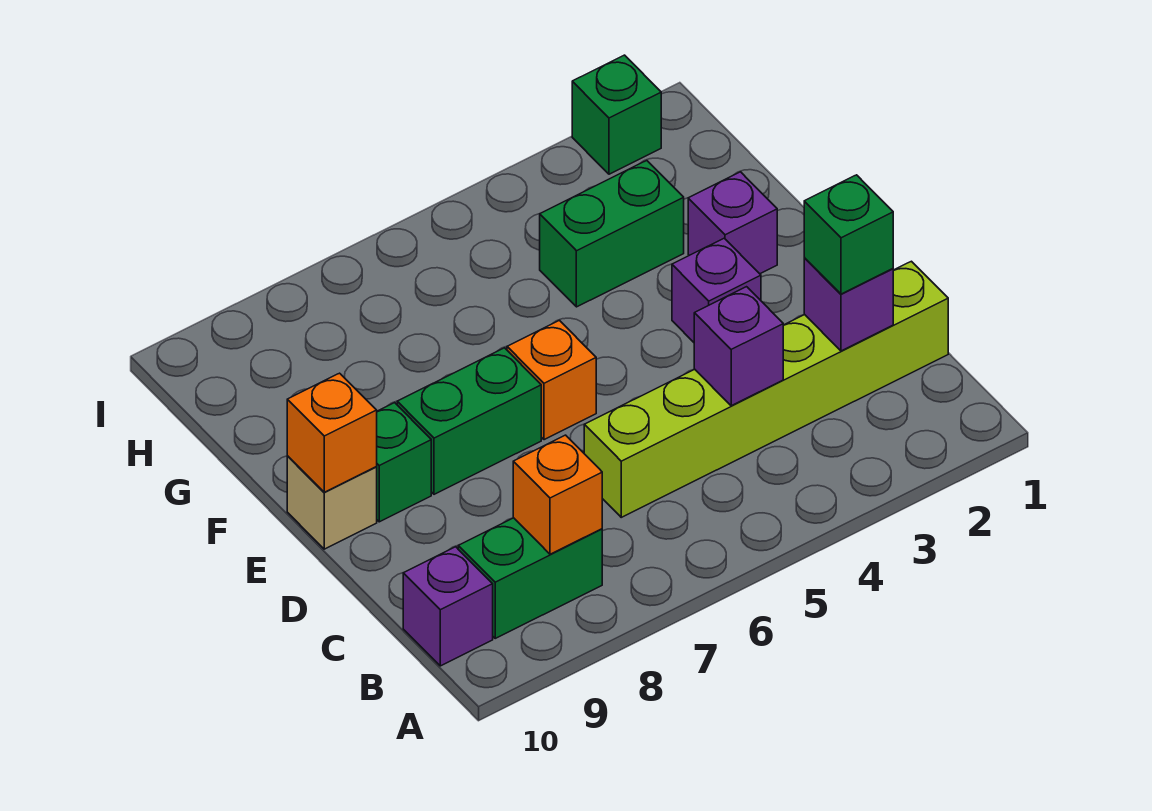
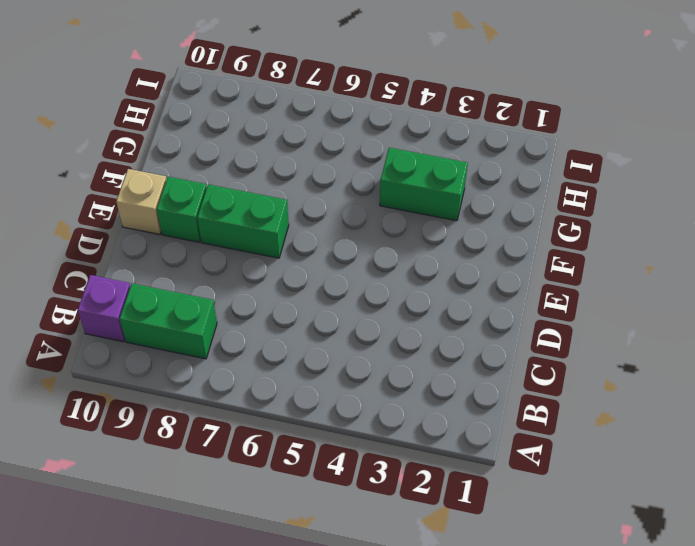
none -> lime brick C1:C6 level 1
none -> purple brick E3 level 1
none -> orange brick E6 level 1

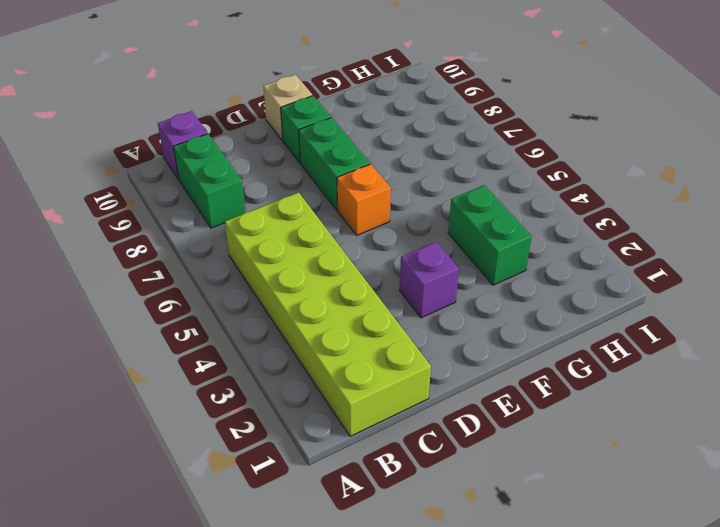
lime brick B1:C6 level 1 -> lime brick C1:C6 level 1
none -> purple brick F2 level 1
none -> green brick I2 level 1
none -> orange brick B8 level 2

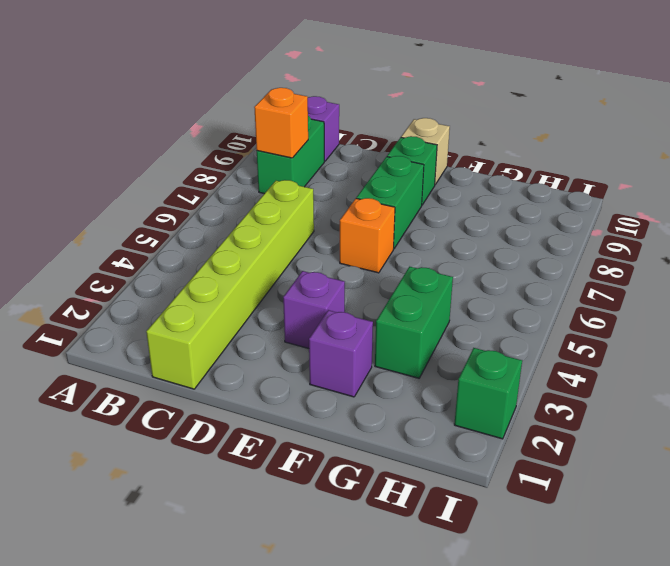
none -> purple brick C2 level 2
none -> purple brick C4 level 2
none -> orange brick E10 level 2

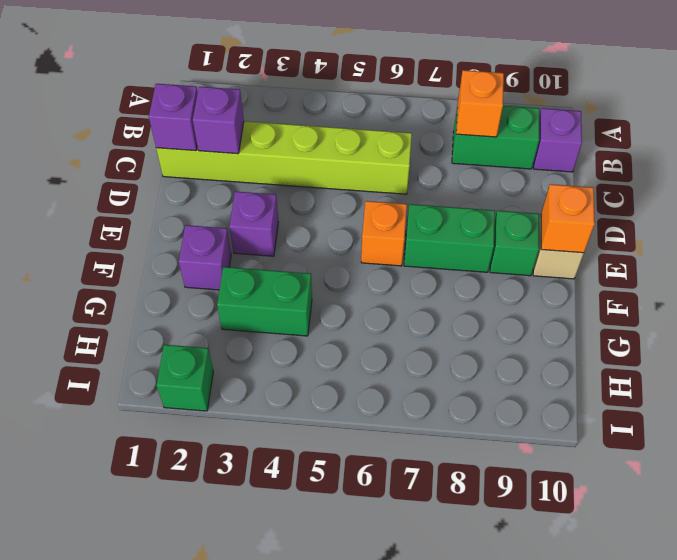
purple brick C1 level 2 -> purple brick C4 level 2
none -> green brick C2 level 3

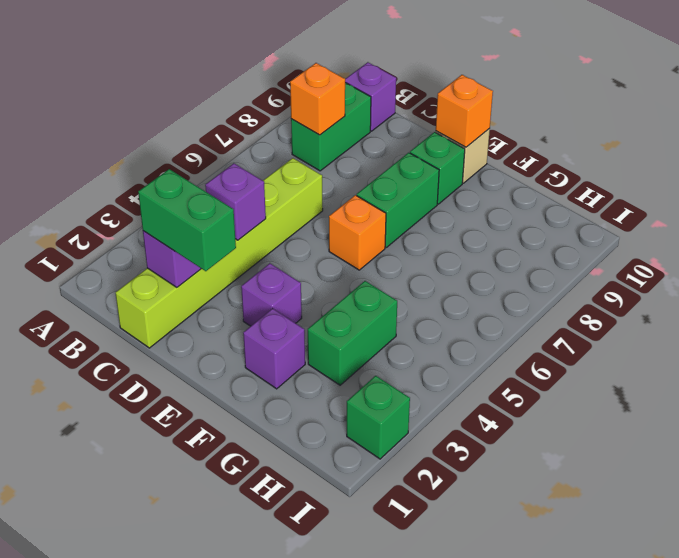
green brick C2:D2 level 3 -> green brick C2 level 3

